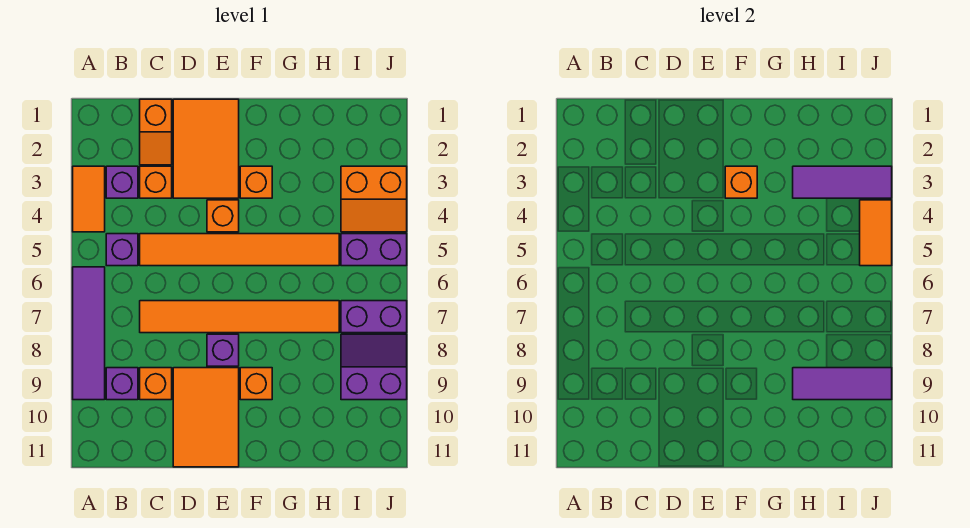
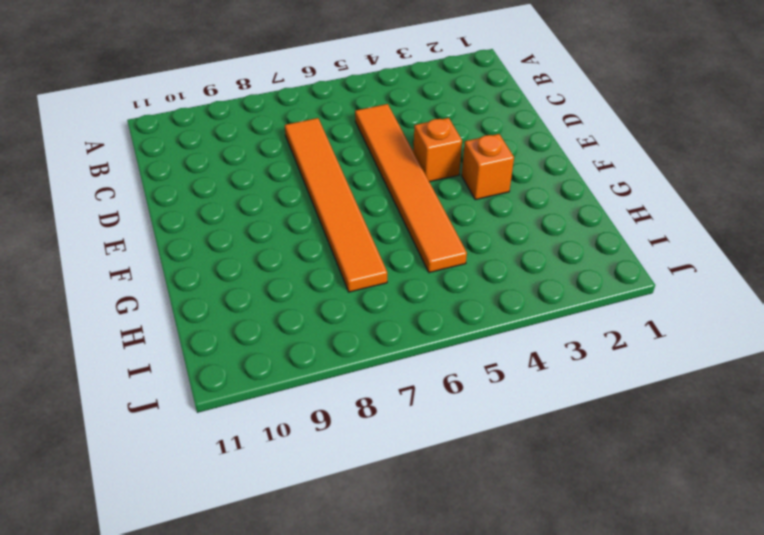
none -> orange tile A3:A4 level 1
none -> purple tile A6:A9 level 1
none -> purple brick B3 level 1

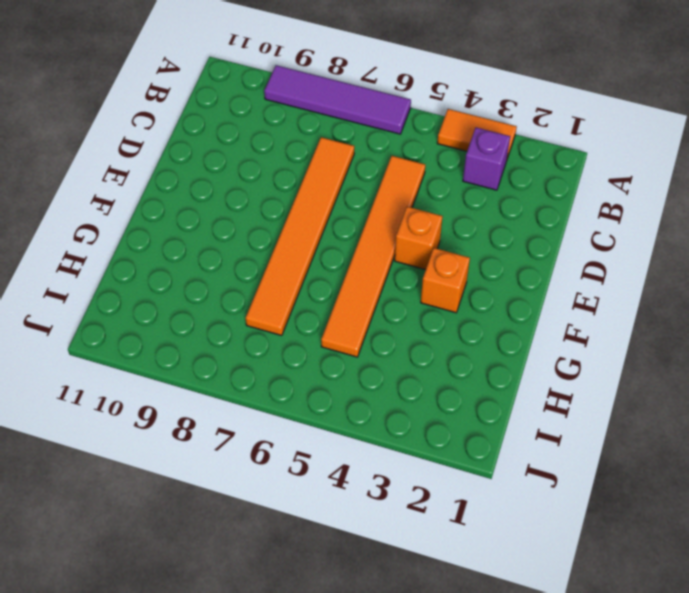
none -> purple brick B5 level 1
none -> purple brick B9 level 1
none -> orange slope C1:C2 level 1 top 1

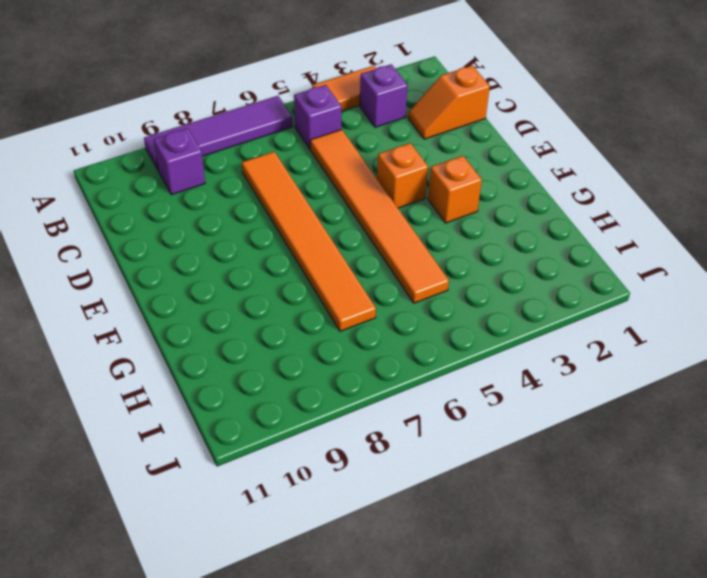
none -> orange brick C3 level 1
none -> orange brick C9 level 1
none -> orange tile D1:E3 level 1

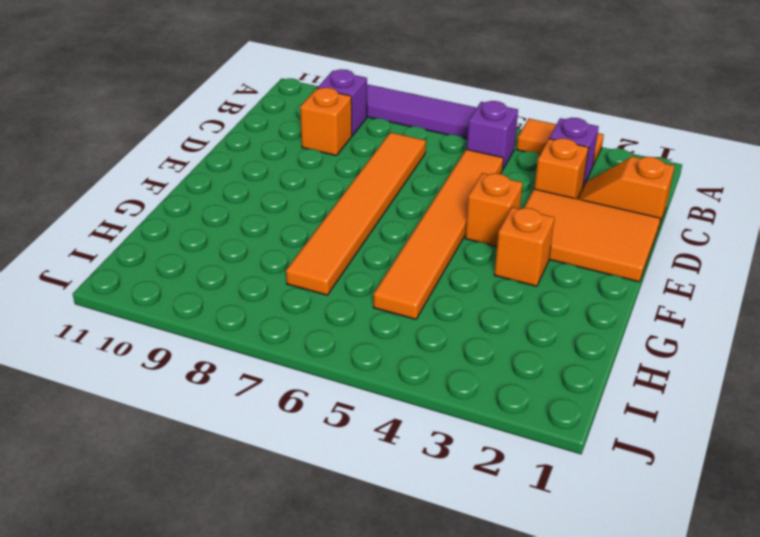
none -> orange tile D9:E11 level 1
none -> purple brick E8 level 1
none -> orange brick F9 level 1

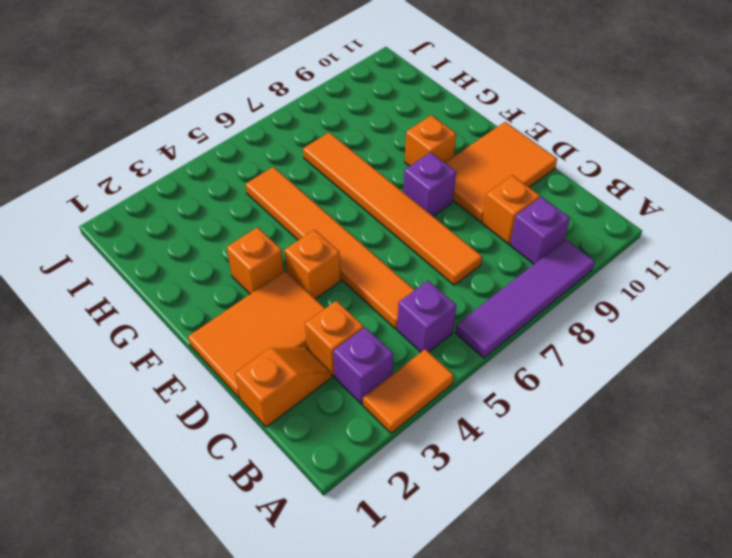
none -> orange slope I3:J4 level 1 top 3
none -> purple brick I5:J5 level 1
none -> purple brick I7:J7 level 1

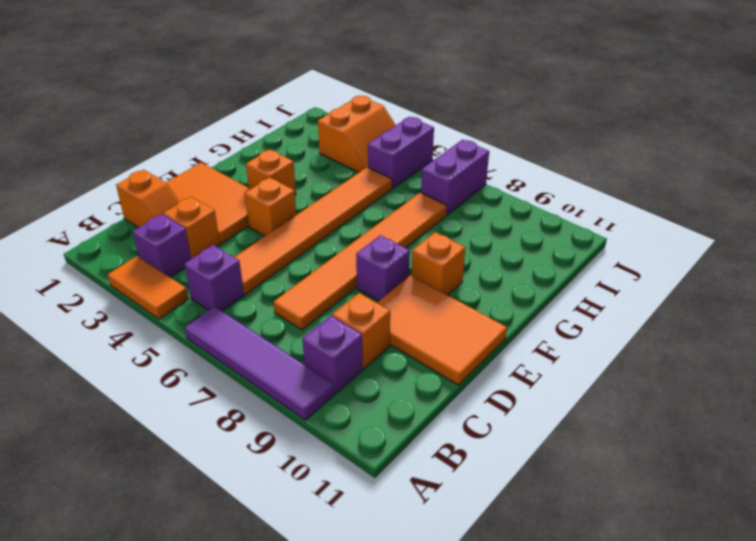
none -> purple slope I8:J9 level 1 top 9
none -> orange brick F3 level 2
none -> purple tile H3:J3 level 2

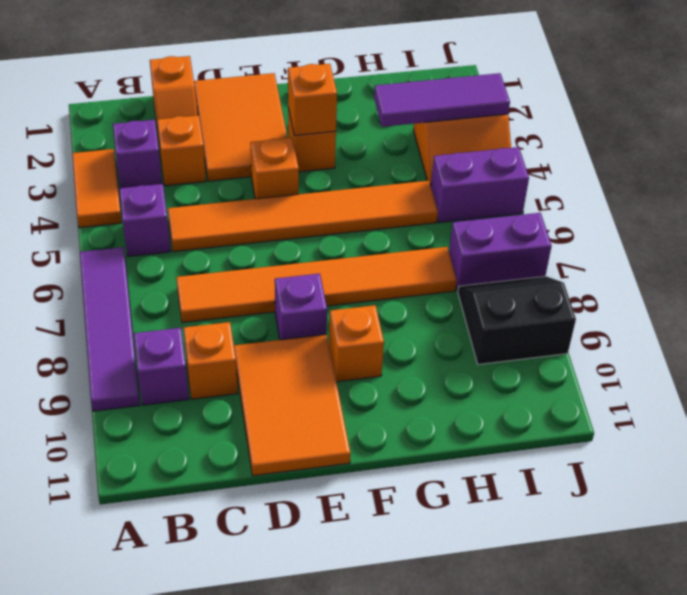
black slope I8:J9 level 1 top 9 -> purple slope I8:J9 level 1 top 9
none -> purple tile H9:J9 level 2
none -> orange tile J4:J5 level 2

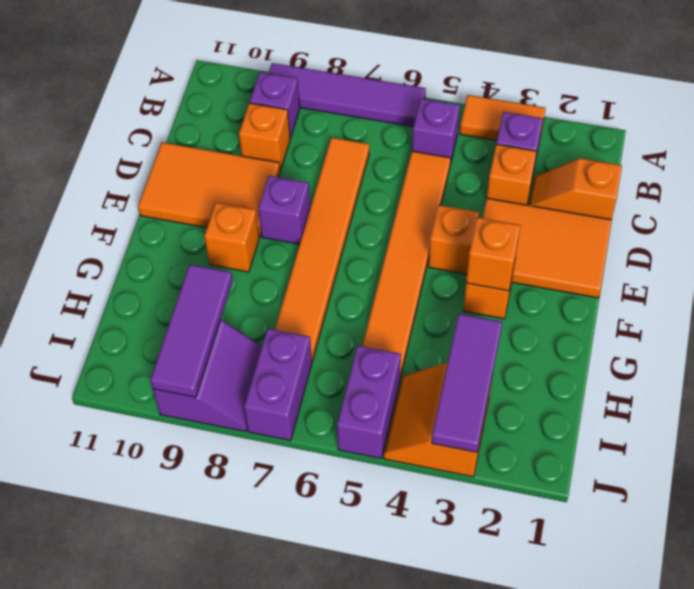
none -> orange tile J4:J5 level 2

